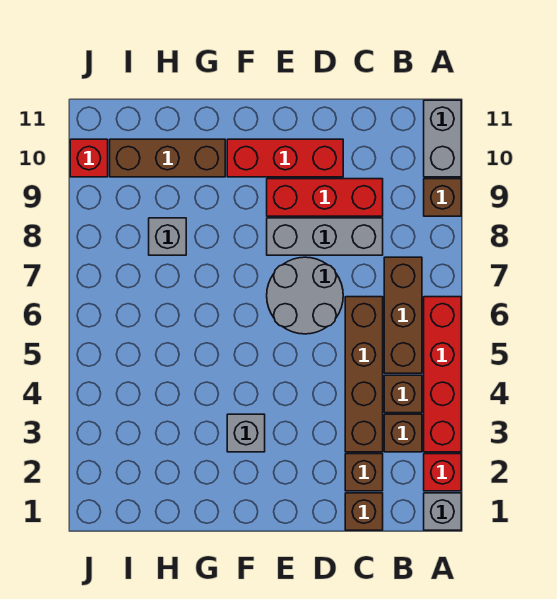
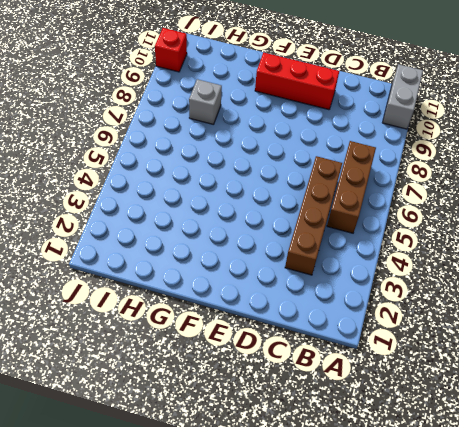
none -> grey brick A1 level 1
none -> red brick A2 level 1
none -> red brick A3:A6 level 1

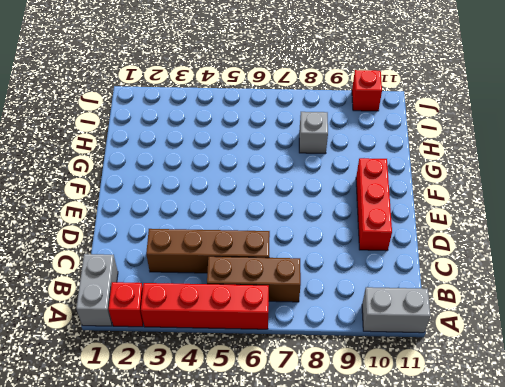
grey brick A1:B1 level 1 -> grey brick A1 level 1
none -> brown brick A9 level 1
none -> brown brick B3 level 1
none -> brown brick B4 level 1

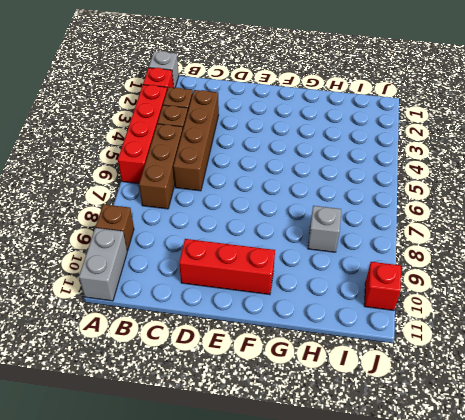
none -> brown brick C1 level 1
none -> brown brick C2 level 1
none -> grey brick C8:E8 level 1

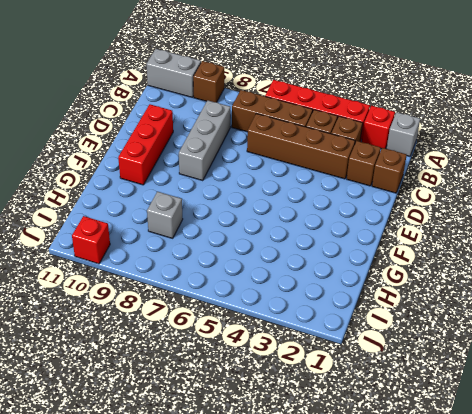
none -> red brick C9:E9 level 1
none -> grey round brick D6:E7 level 1
none -> grey brick F3 level 1

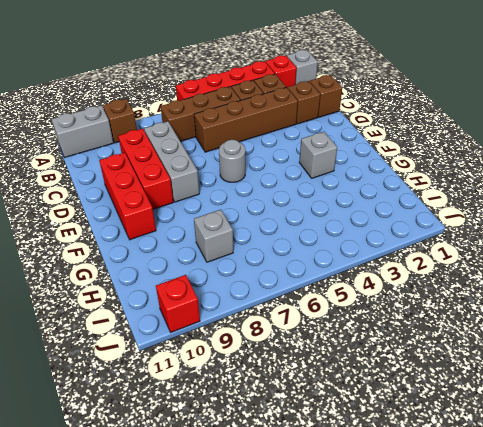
grey round brick E6 level 1 -> grey round brick D6:E7 level 1
none -> brown brick G10:I10 level 1

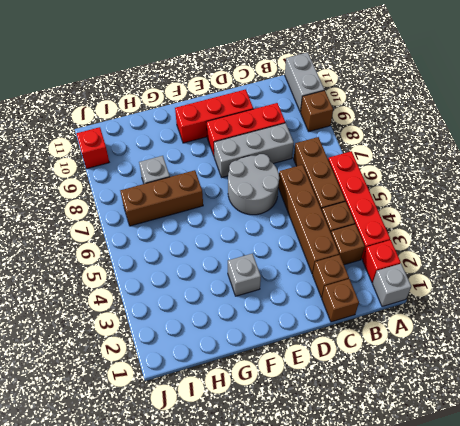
brown brick G7:I7 level 1 -> brown brick G10:I10 level 1

